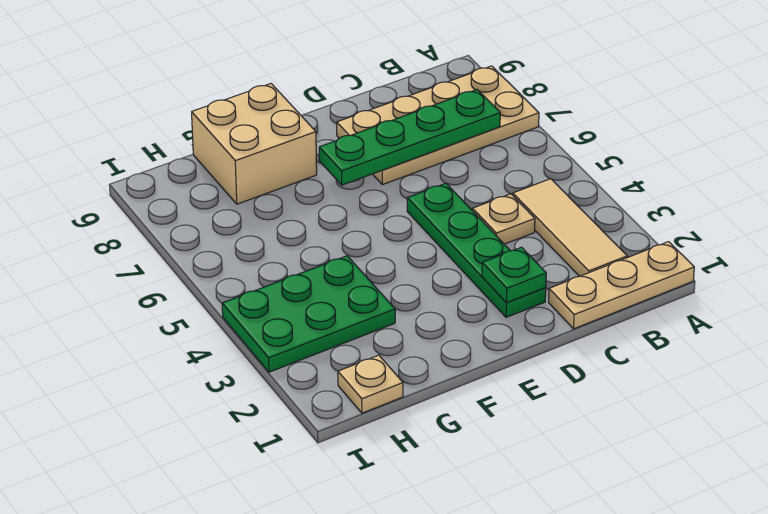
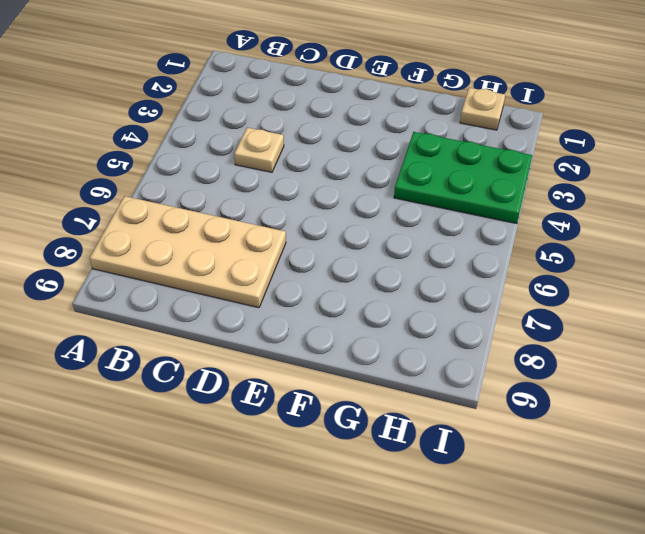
none -> tan plate A1:C1 level 1
none -> tan tile B2:B4 level 1

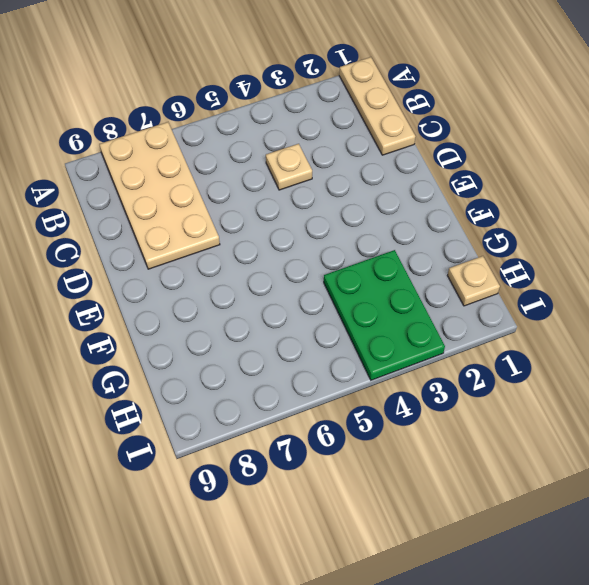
none -> tan tile B2:B4 level 1
none -> green plate D2:D5 level 1

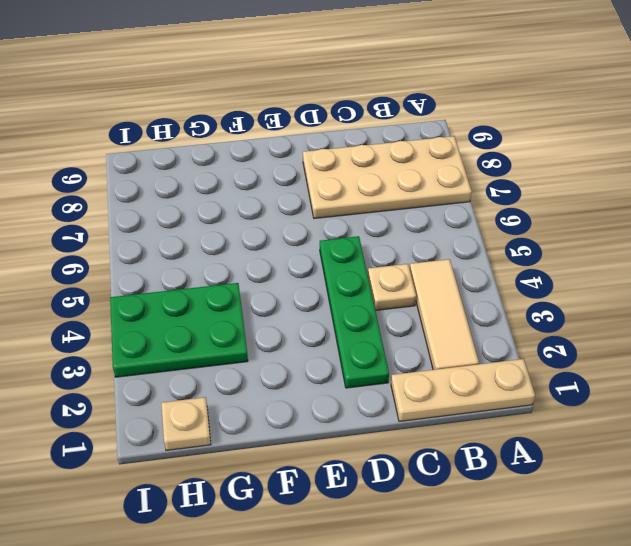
none -> tan brick F8:G9 level 1
none -> green plate B7:E7 level 2

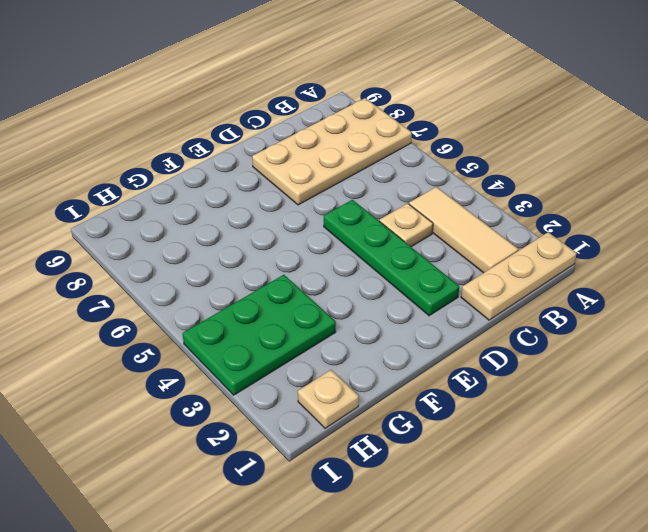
none -> tan brick F8:G9 level 1
none -> green plate B7:E7 level 2

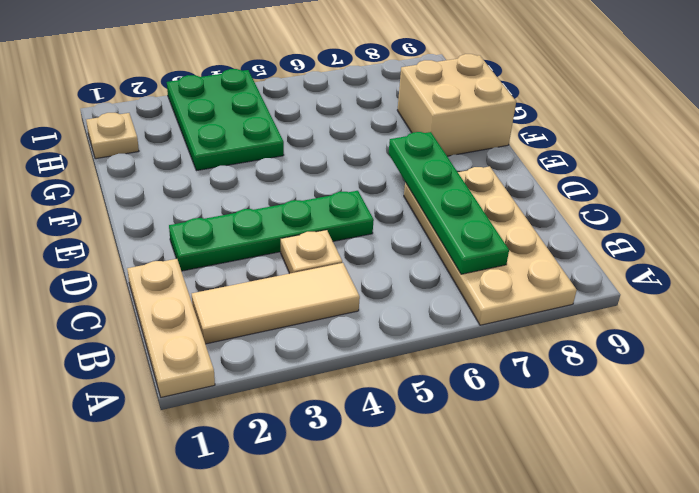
none -> green plate D2 level 2

